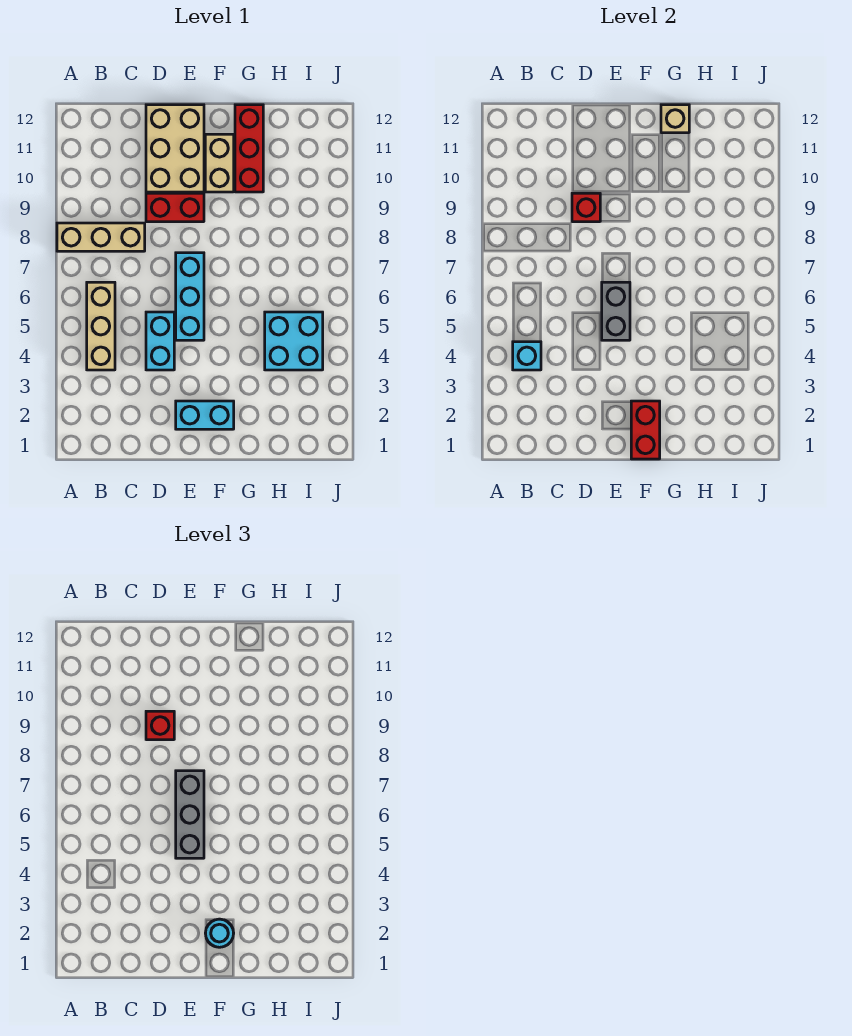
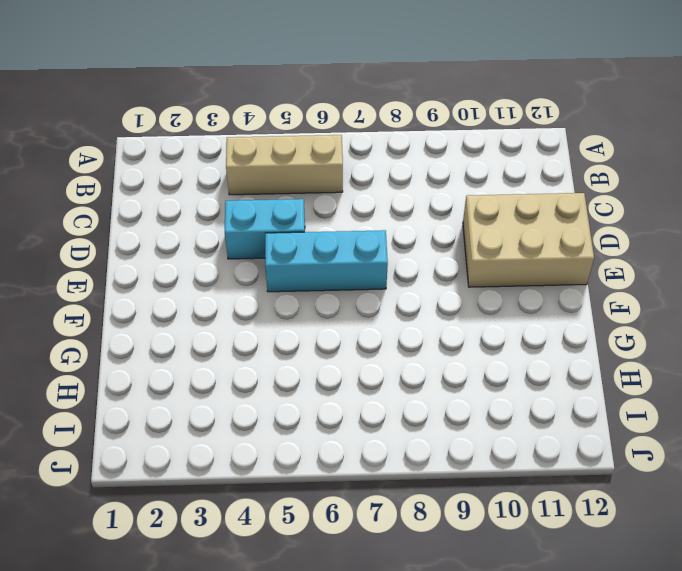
none -> tan brick A8:C8 level 1
none -> red brick D9:E9 level 1
none -> cyan brick E2:F2 level 1

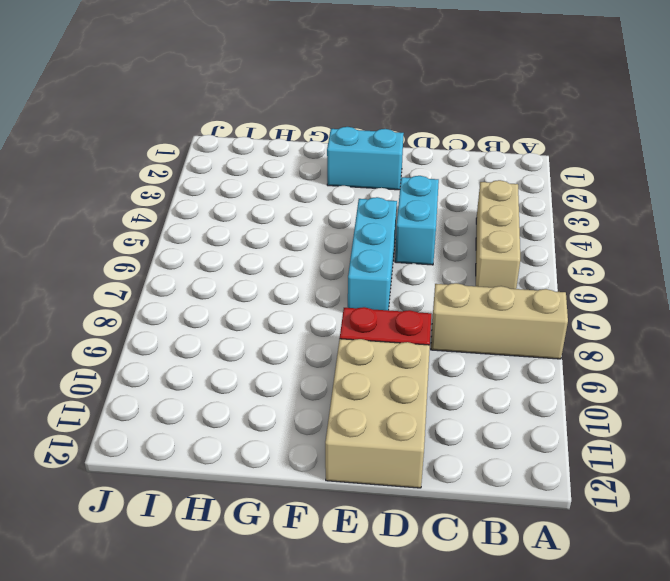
none -> tan brick F10:F11 level 1
none -> red brick G10:G12 level 1
none -> cyan brick H4:I5 level 1

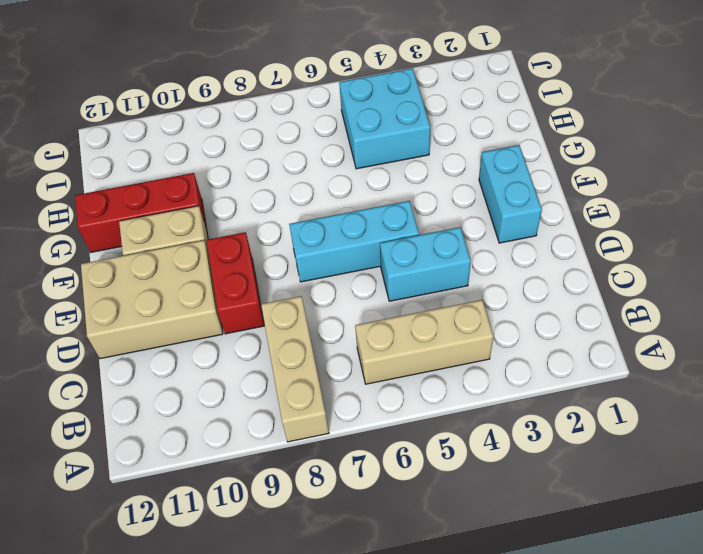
none -> cyan brick B4 level 2
none -> red brick D9 level 2
none -> grey brick E5:E6 level 2

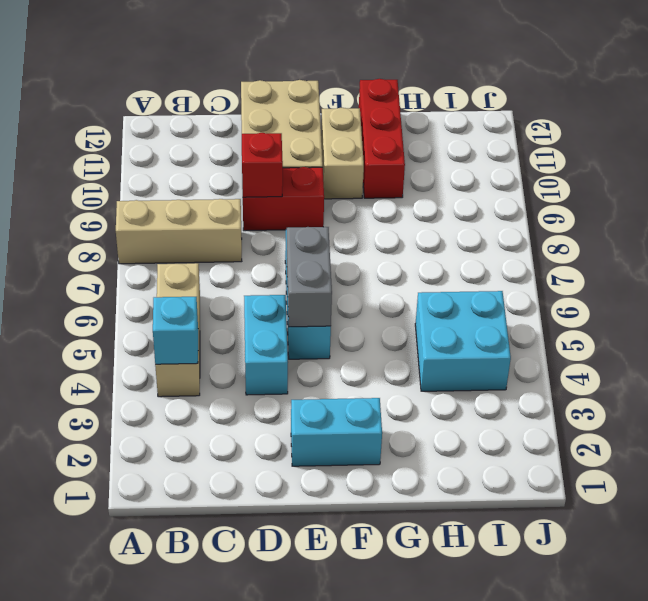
none -> red brick F1:F2 level 2
none -> tan brick G12 level 2
none -> red brick D9 level 3

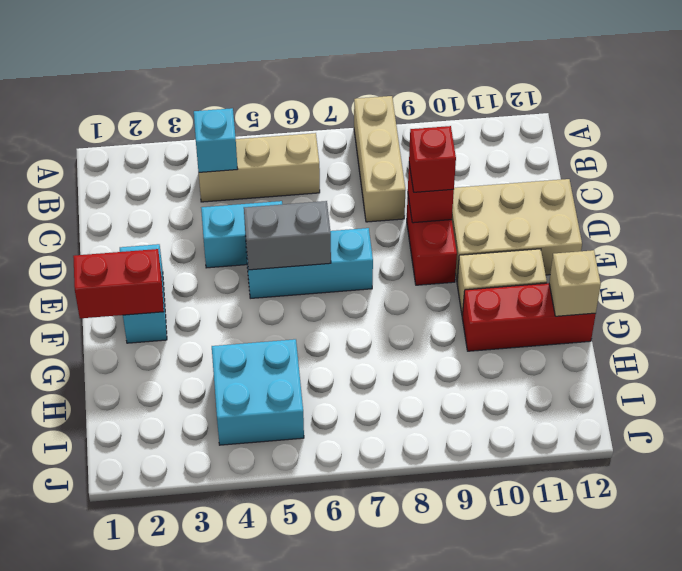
none -> grey brick E5:E7 level 3
none -> cyan round brick F2 level 3

